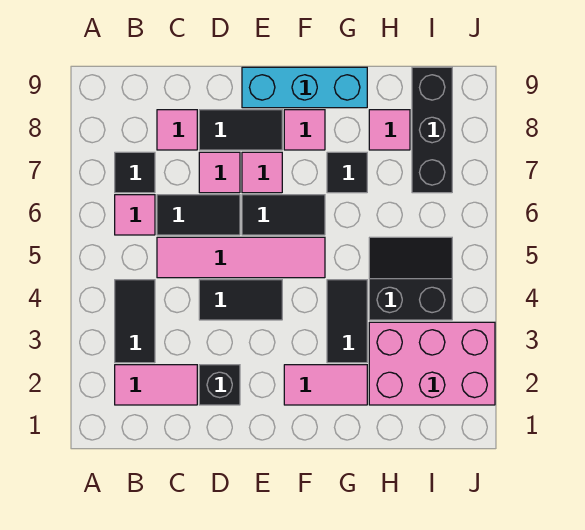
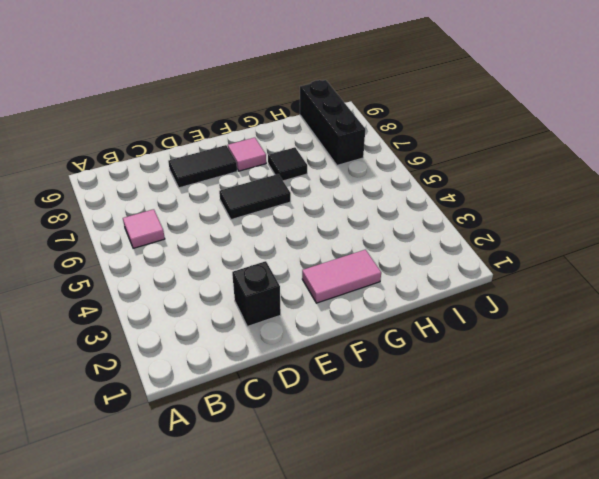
none -> pink tile B2:C2 level 1
none -> black tile B3:B4 level 1
none -> black tile B7 level 1

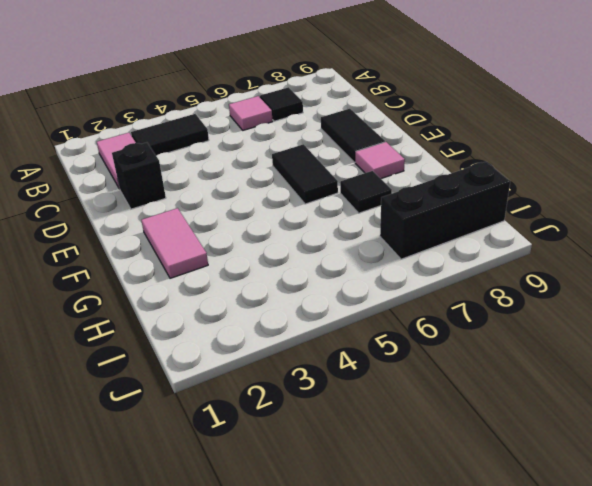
none -> pink tile C5:F5 level 1
none -> black tile C6:D6 level 1
none -> pink tile C8 level 1

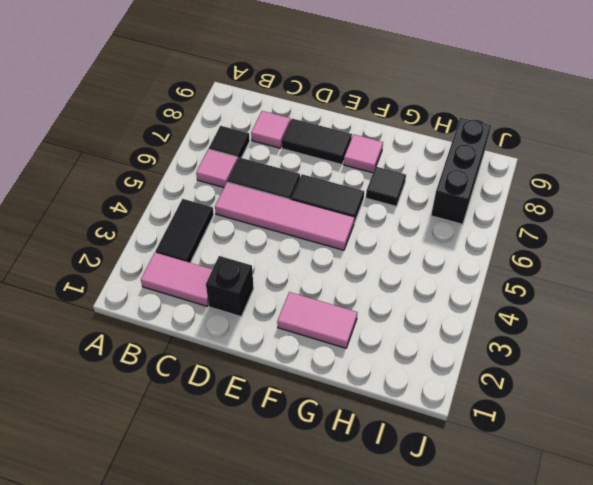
none -> black tile D4:E4 level 1
none -> pink tile D7 level 1
none -> pink tile E7 level 1

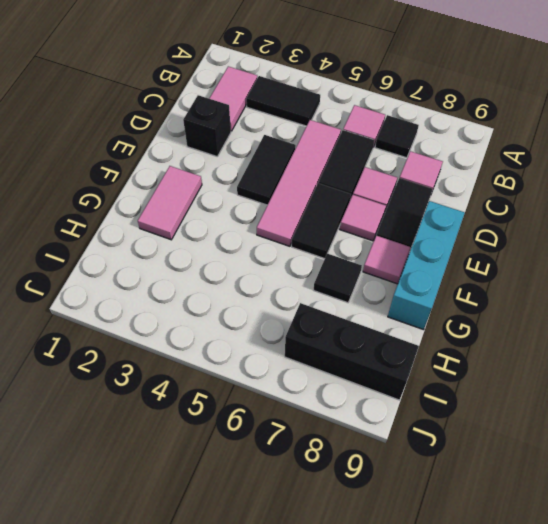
none -> black tile G3:G4 level 1
none -> pink brick H2:J3 level 1
none -> black slope H4:I5 level 1 top 4

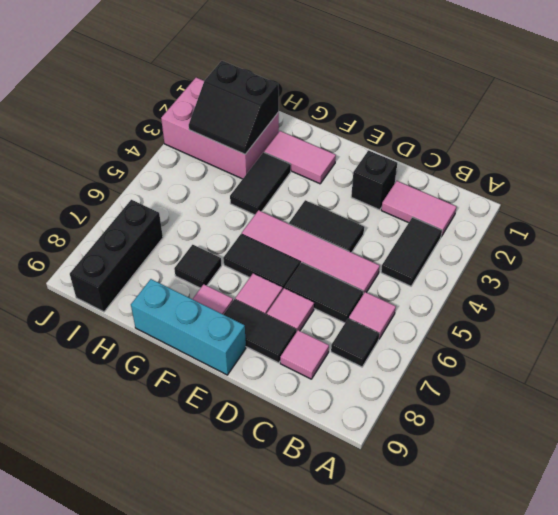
black slope H2:I3 level 2 top 2 -> black slope H4:I5 level 1 top 4
none -> pink tile H8 level 1

